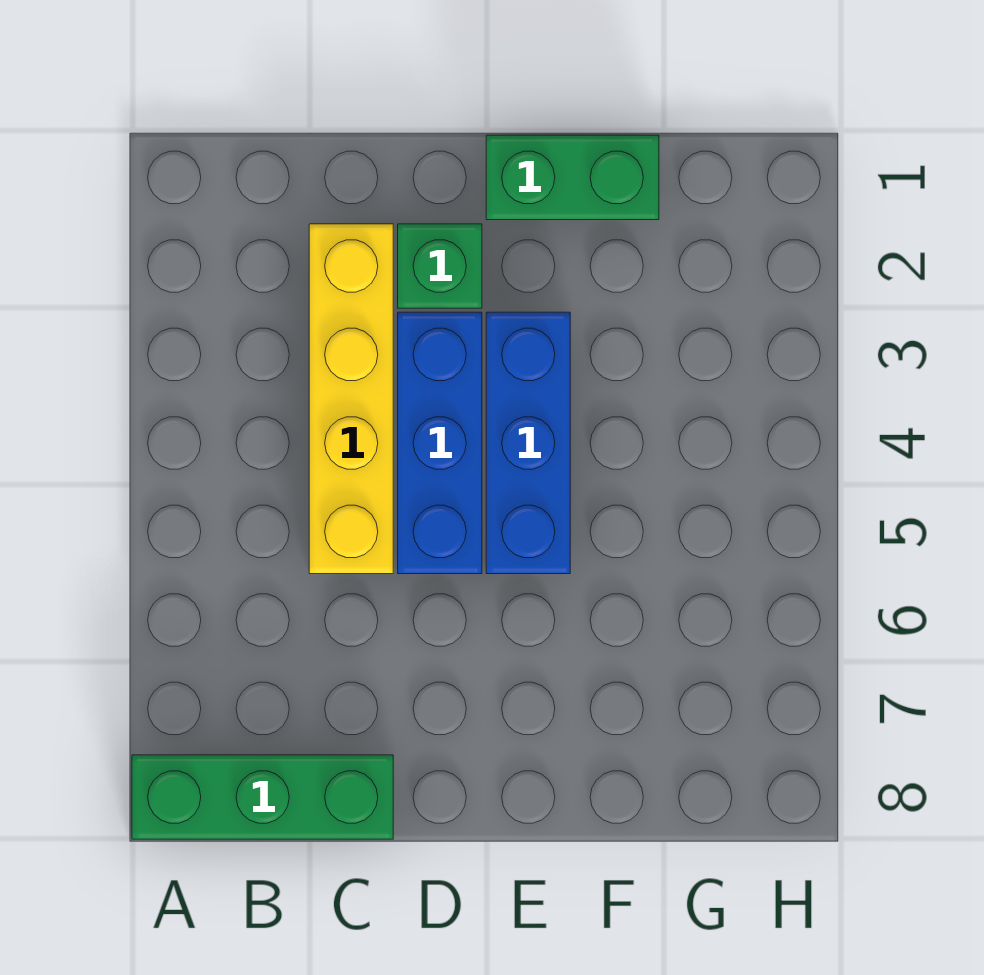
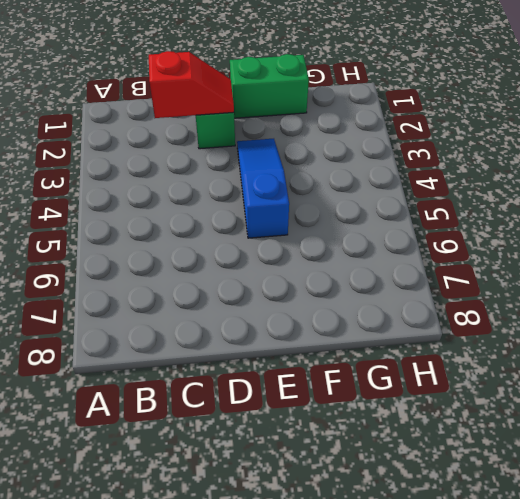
red slope C2:D2 level 2 top C -> none
blue slope E3:E5 level 1 top 5 -> blue brick E3:E5 level 1
none -> green brick A8:C8 level 1
none -> yellow brick C2:C5 level 1

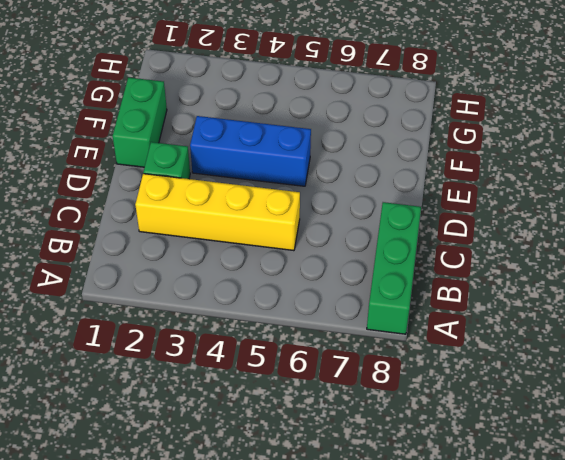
none -> blue brick D3:D5 level 1

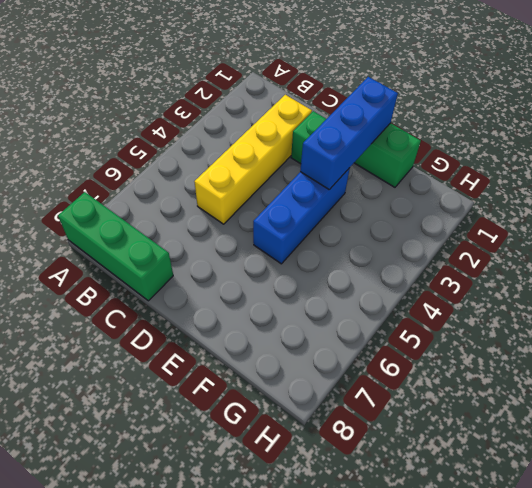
blue brick E1:E3 level 2 -> blue brick D3:D5 level 1

